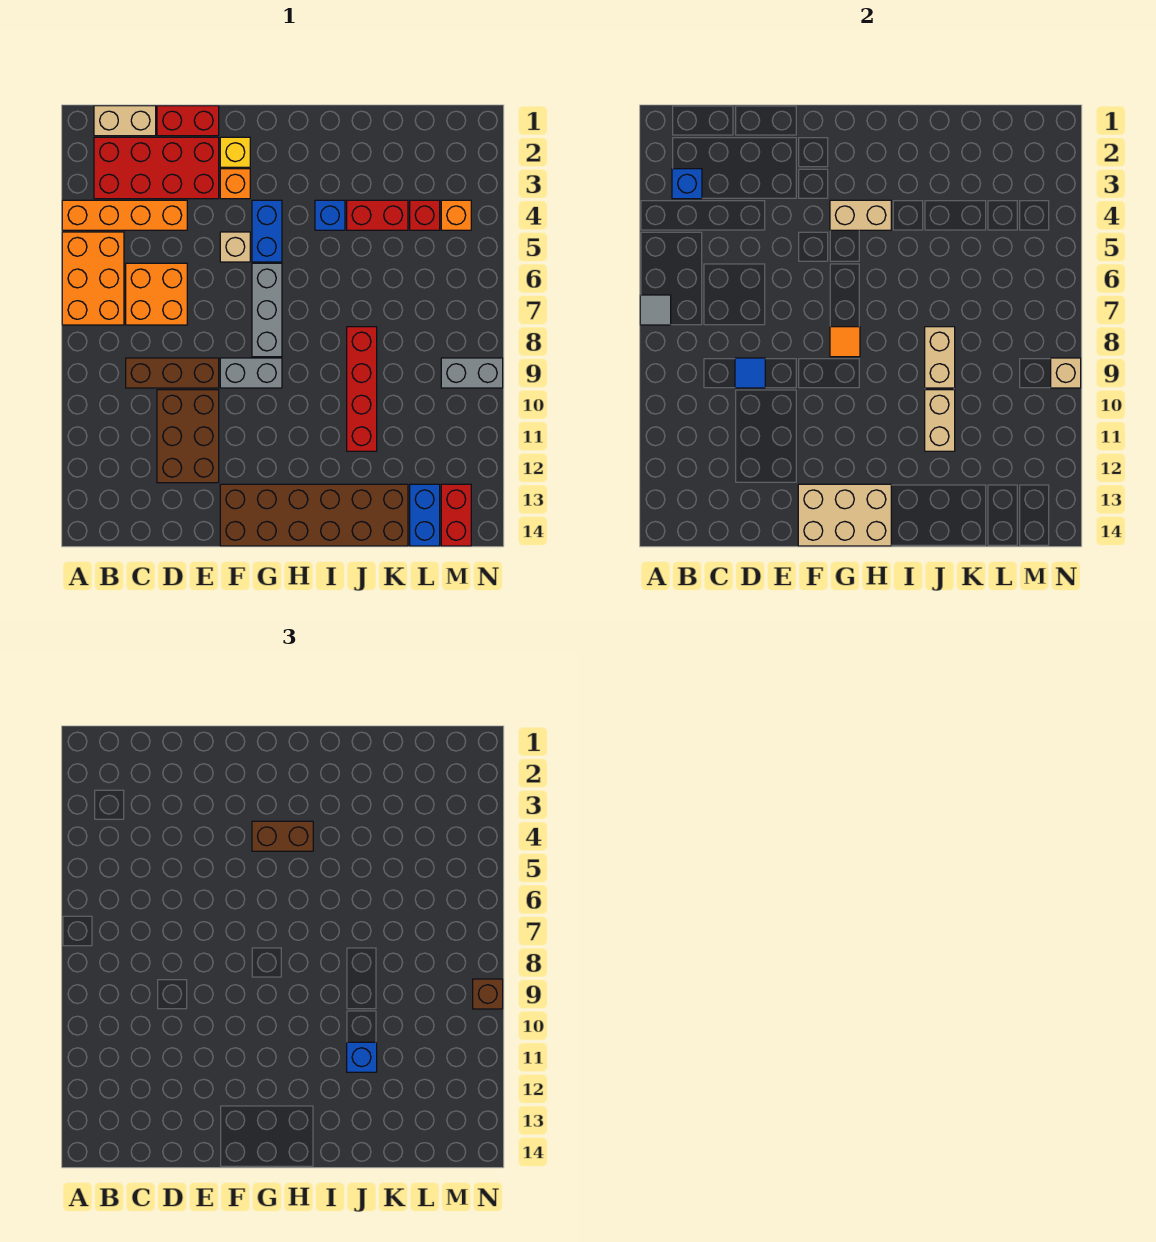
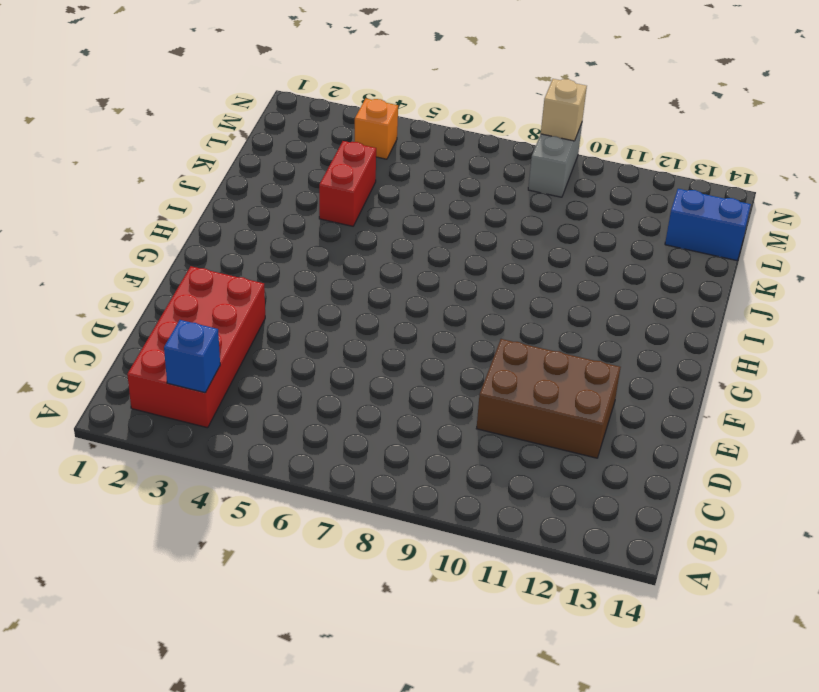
none -> orange brick A4:D4 level 1
none -> orange brick A5:B7 level 1
none -> tan brick B1:C1 level 1
none -> orange brick C6:D7 level 1

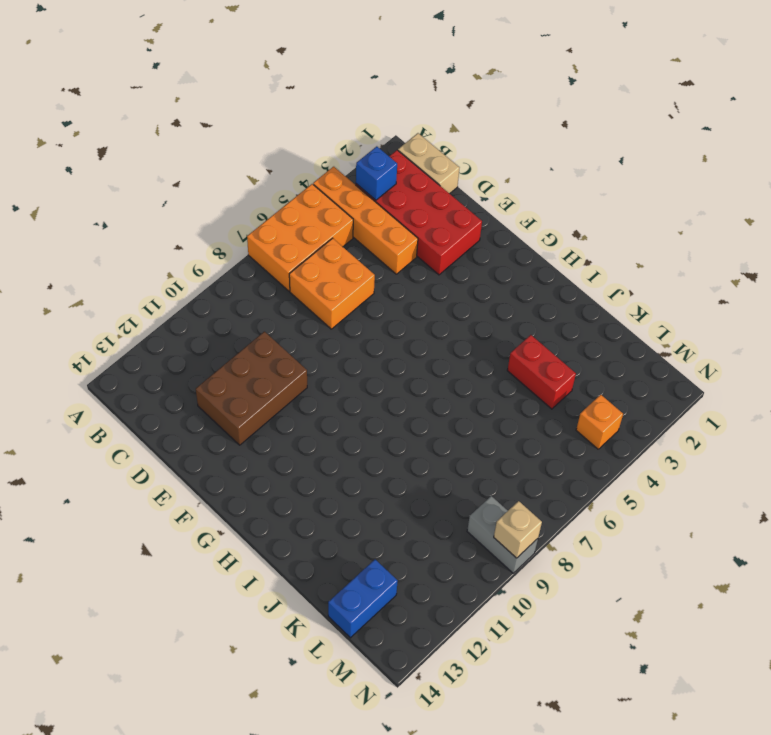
none -> brown brick C9:E9 level 1
none -> red brick D1:E1 level 1
none -> yellow brick F2 level 1
none -> orange brick F3 level 1

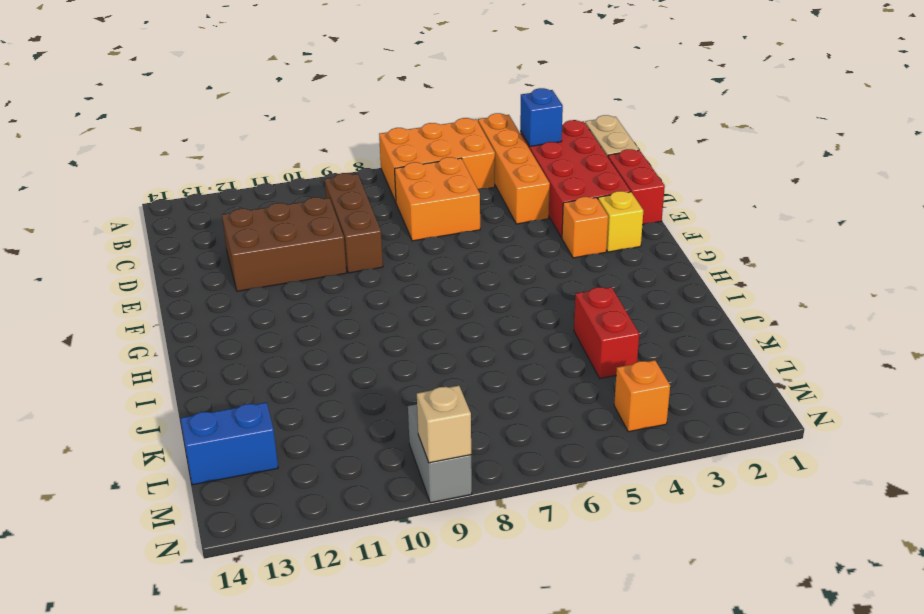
none -> tan brick F5 level 1
none -> grey brick F9:G9 level 1
none -> brown brick F13:K14 level 1
none -> blue brick G4:G5 level 1

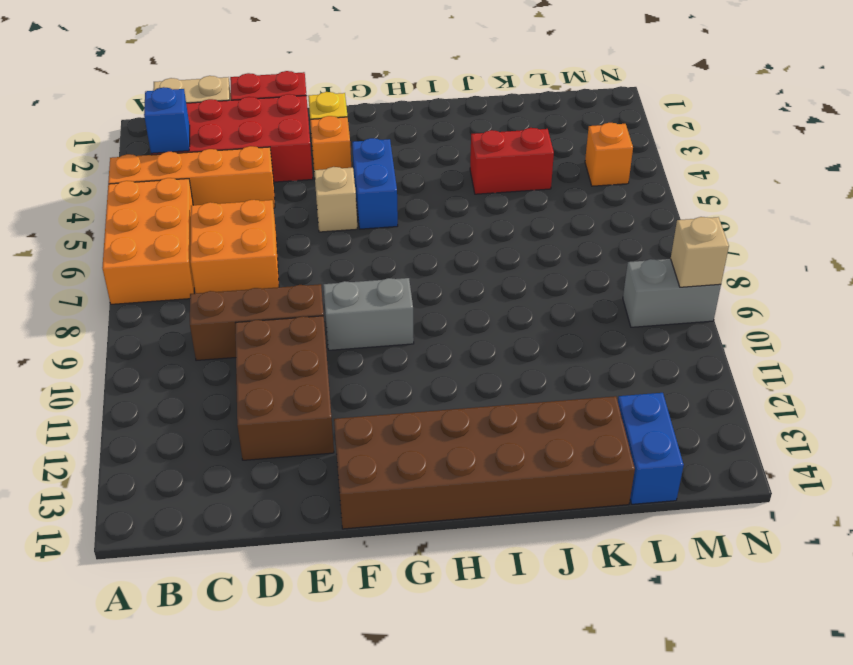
none -> grey brick G6:G8 level 1
none -> blue brick I4 level 1
none -> red brick J8:J11 level 1
none -> red brick L4 level 1

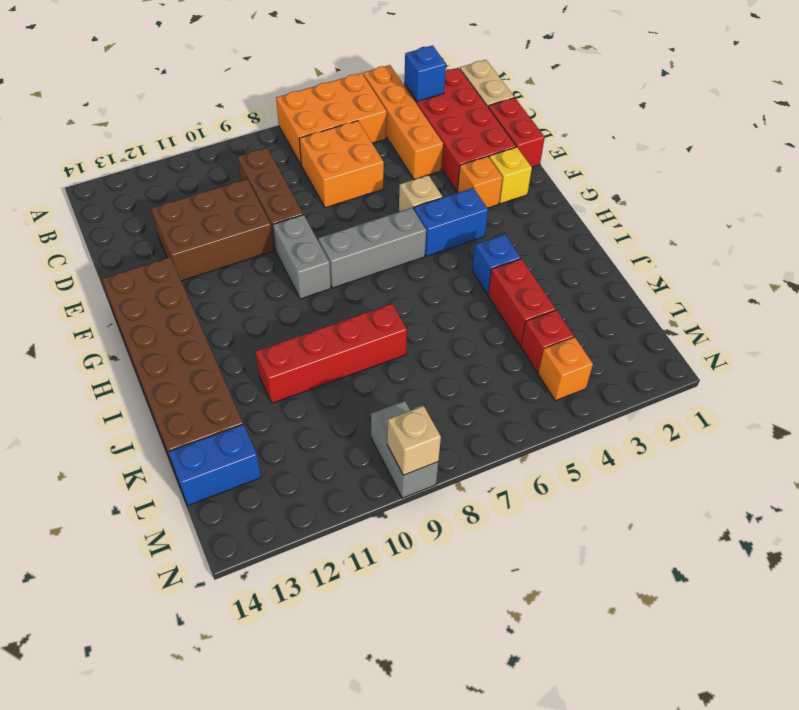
none -> red brick M13:M14 level 1
none -> grey tile A7 level 2
none -> blue tile D9 level 2
none -> tan brick F13:H14 level 2

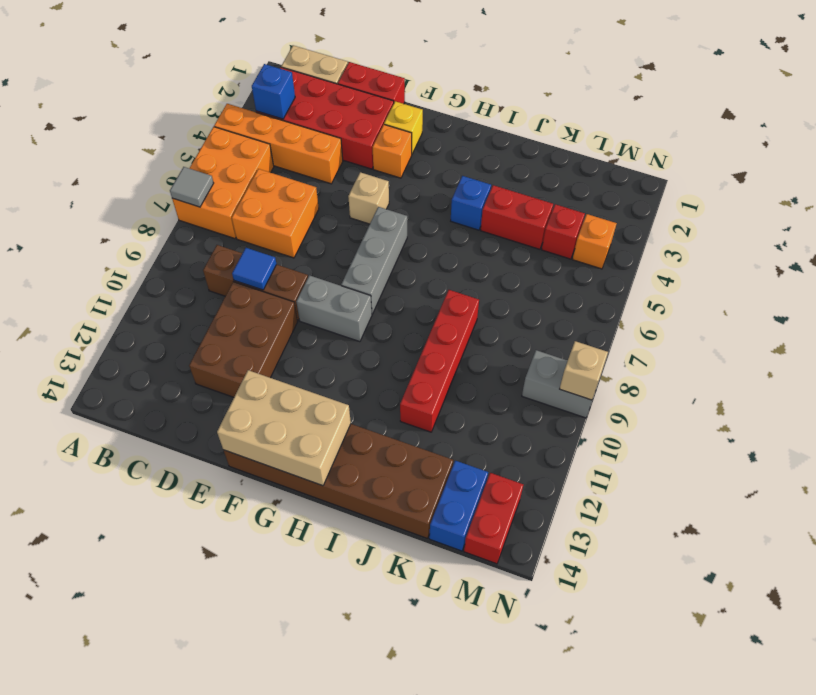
none -> blue brick G4:G5 level 1
none -> tan brick G4:H4 level 2
none -> orange tile G8 level 2
none -> tan brick J8:J9 level 2

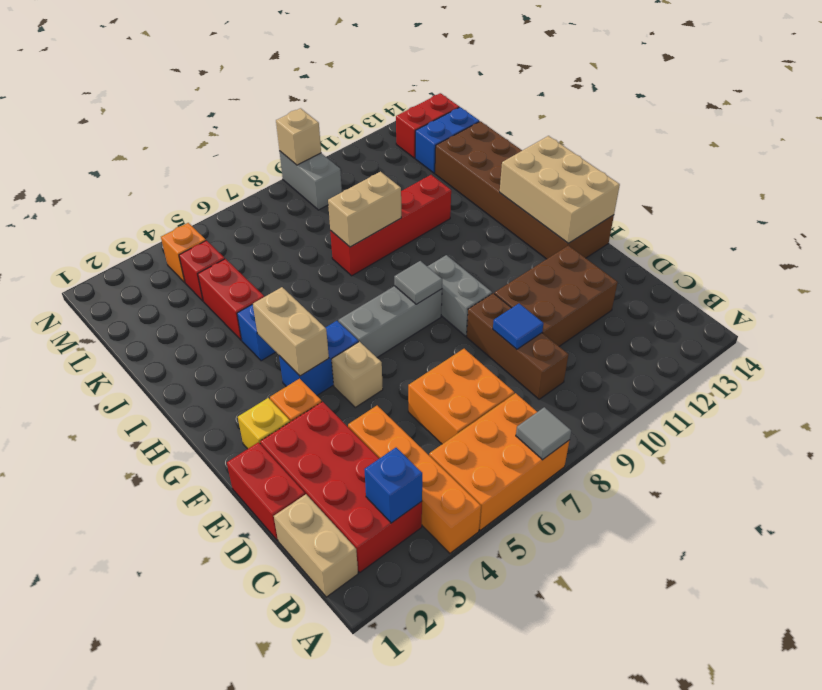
grey tile G8 level 2 -> orange tile G8 level 2
none -> tan brick J10:J11 level 2
none -> brown brick G4:H4 level 3
none -> blue brick J11 level 3
none -> brown brick N9 level 3

